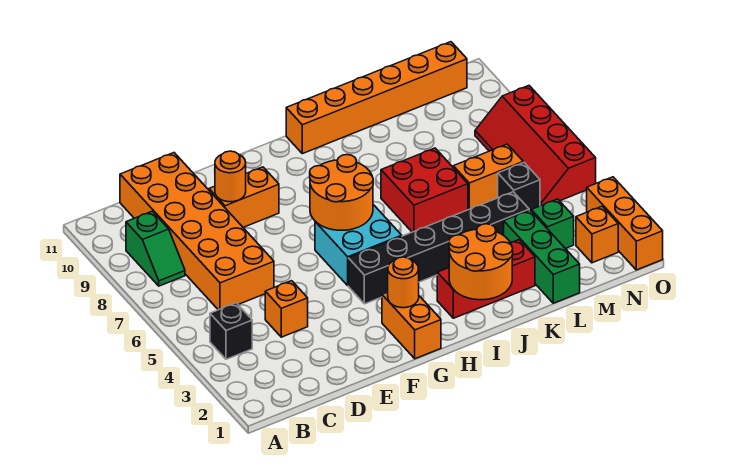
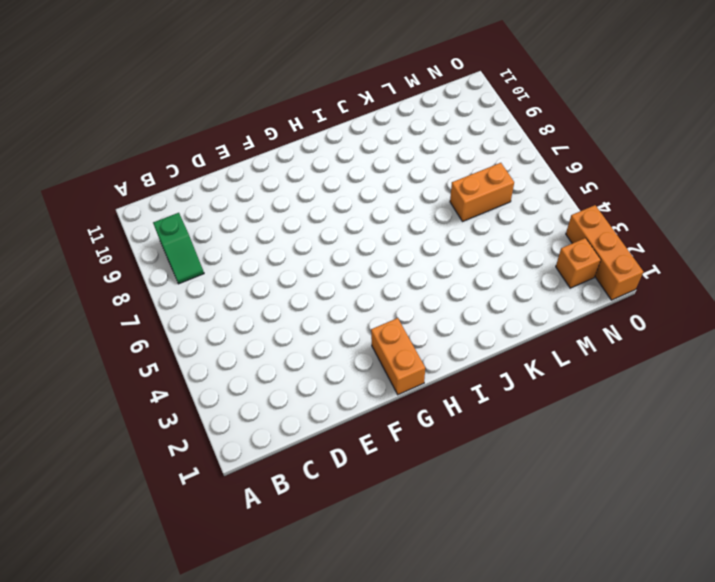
none -> black brick B4 level 1
none -> orange brick C6:D11 level 1
none -> orange brick D4 level 1

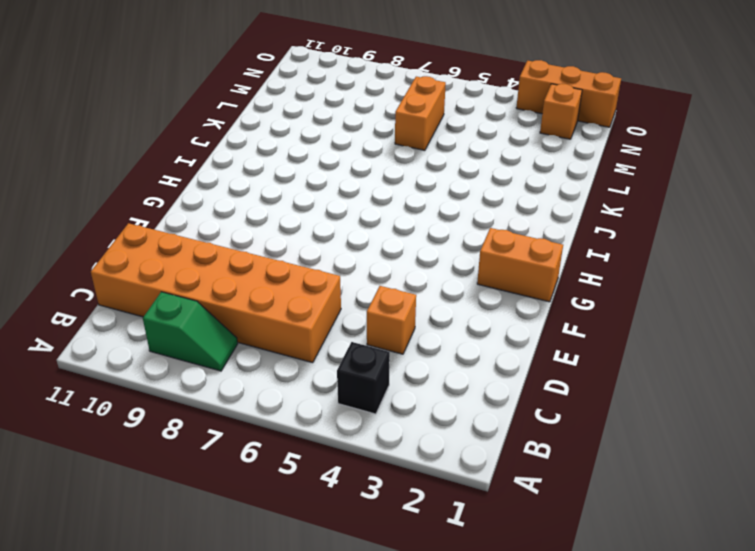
none -> orange brick E9:F9 level 1
none -> black brick G4:L4 level 1
none -> cyan brick G5:H6 level 1

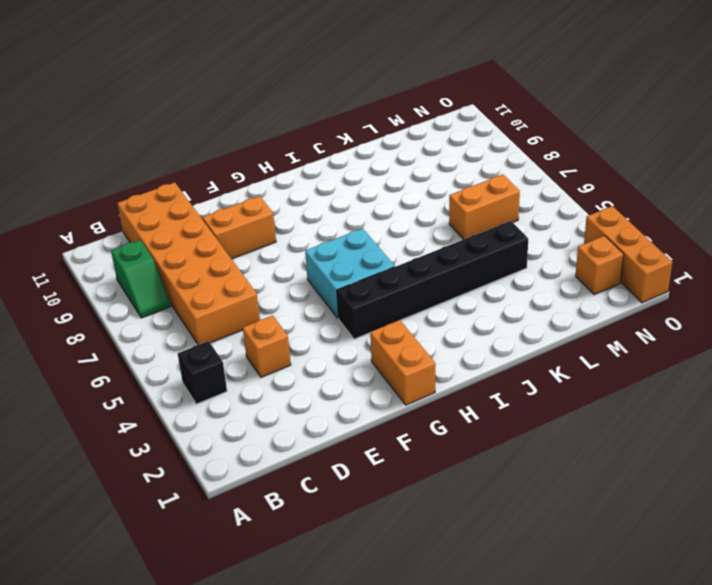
none -> red brick I2:K2 level 1
none -> orange brick I11:N11 level 1
none -> red brick J6:K7 level 1

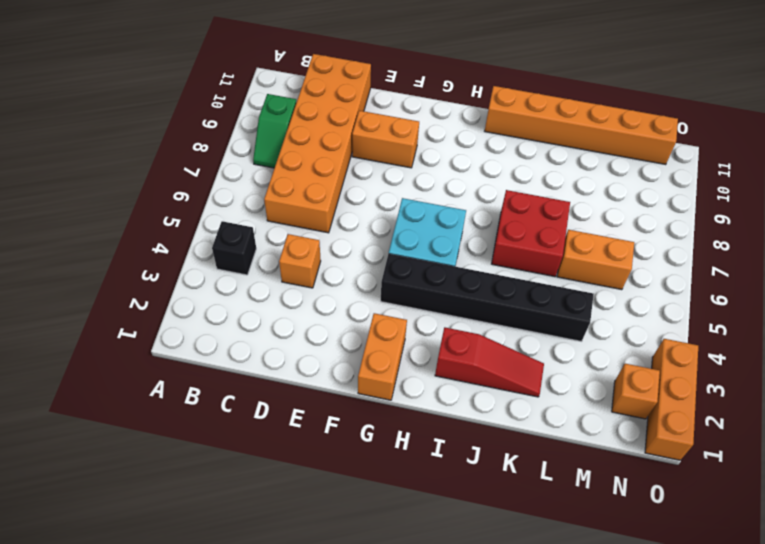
red slope I2:K2 level 1 top I -> red brick I2:K2 level 1
none -> green brick L1:L3 level 1
none -> green brick M3 level 1
none -> black brick M5 level 1

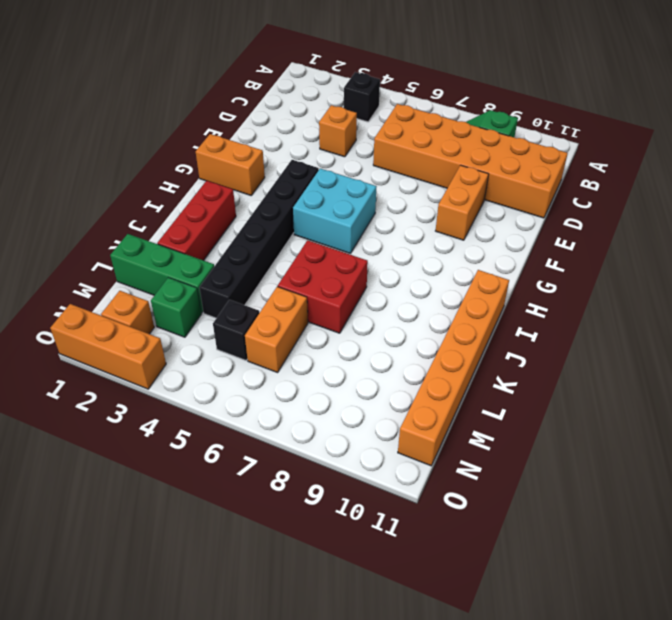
none -> red slope N5:O8 level 1 top O
none -> orange round brick E9 level 2
none -> orange round brick G2 level 2

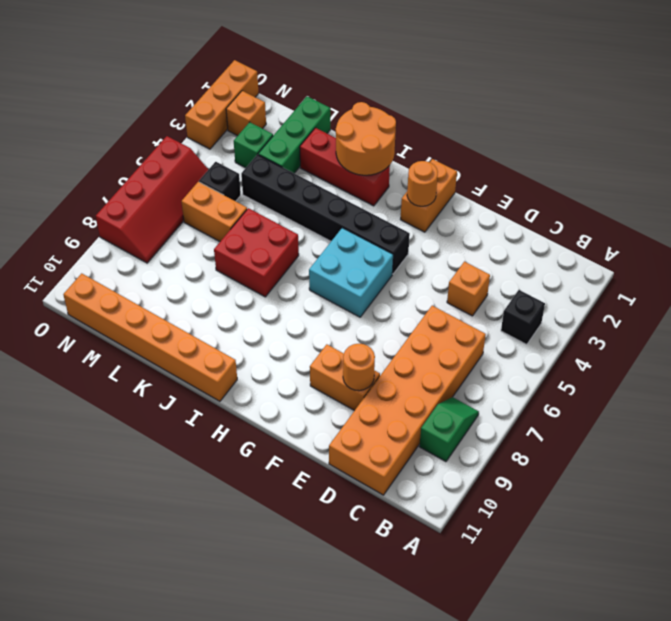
none -> orange round brick G6:H7 level 2

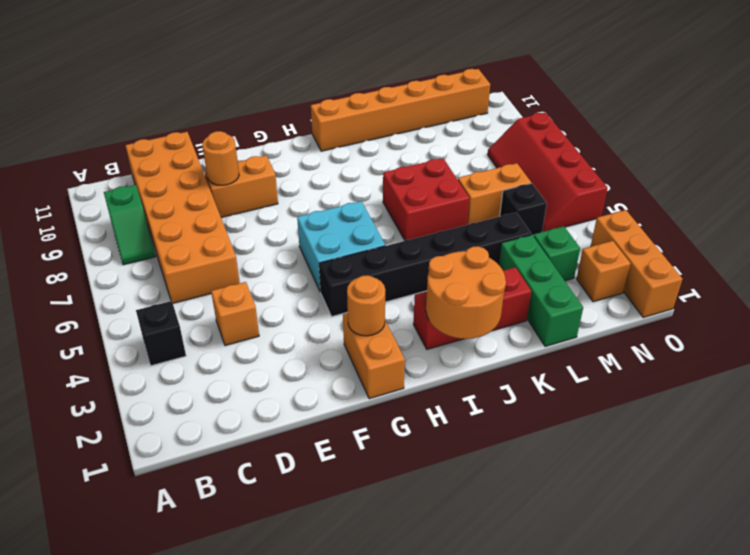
none -> orange round brick G6:H7 level 2

